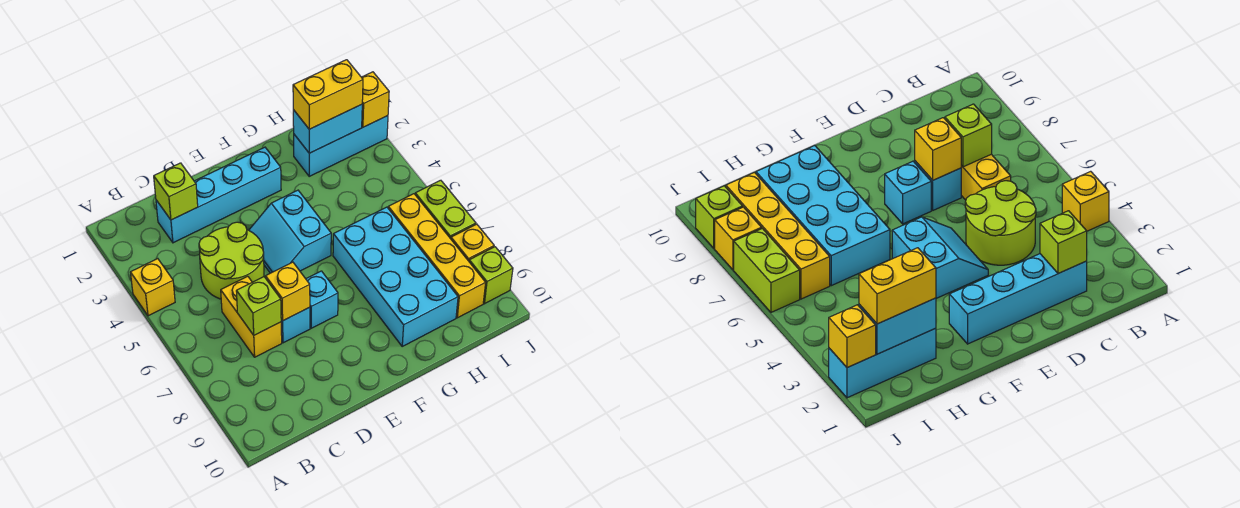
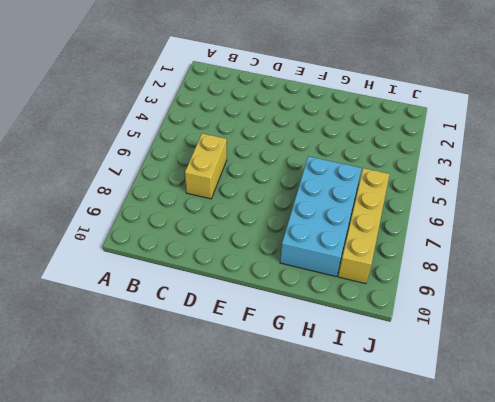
none -> yellow brick A4 level 1
none -> cyan brick C2:F2 level 1
none -> lime round brick C4:D5 level 1

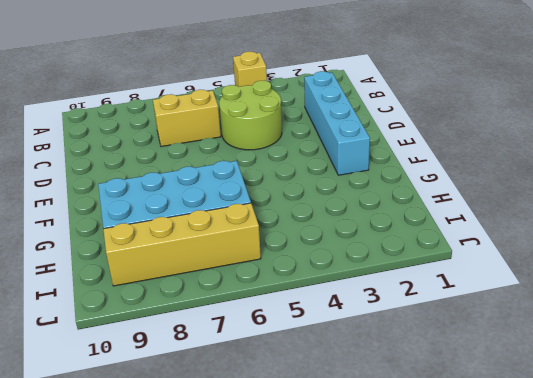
none -> cyan brick D7 level 1
none -> cyan slope E4:F5 level 1 top F
none -> cyan brick E7 level 1

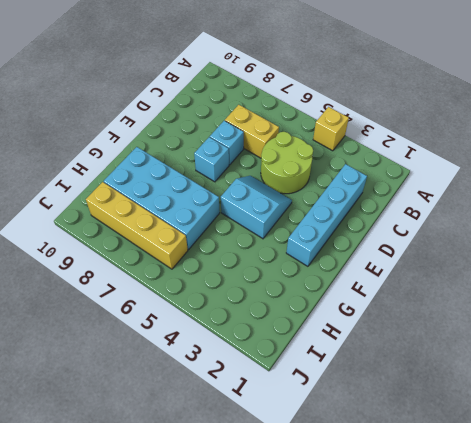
none -> cyan brick H2:J2 level 1
none -> lime brick J6:J7 level 1
none -> yellow brick J8 level 1

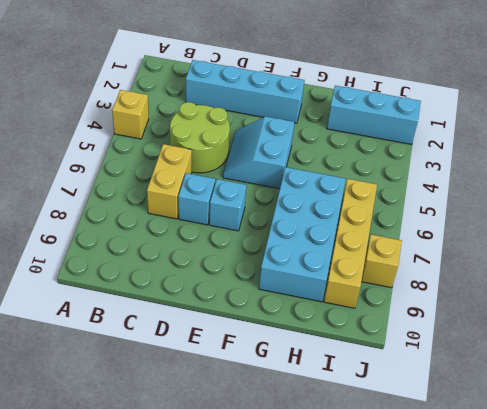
none -> lime brick J6:J7 level 1
none -> lime brick J9 level 1
none -> lime brick C2 level 2

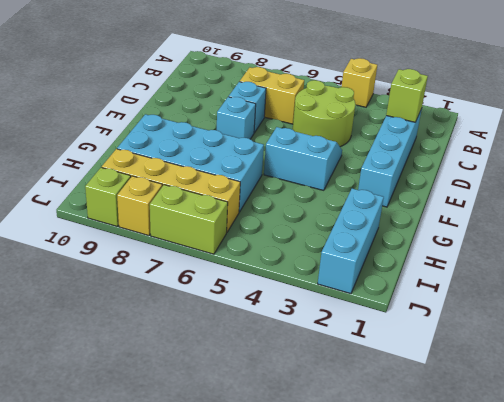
none -> lime brick C7 level 2
none -> yellow brick D7 level 2
none -> cyan brick H2:I2 level 2

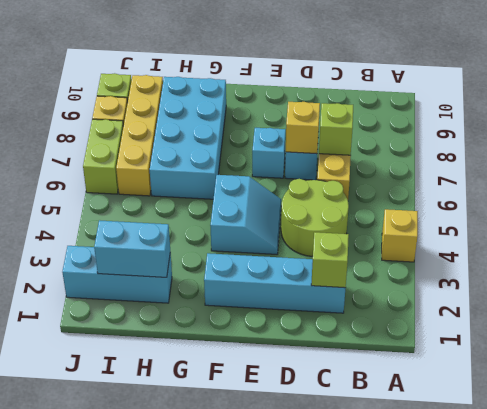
none -> yellow brick J2 level 2
none -> yellow brick H2:I2 level 3

